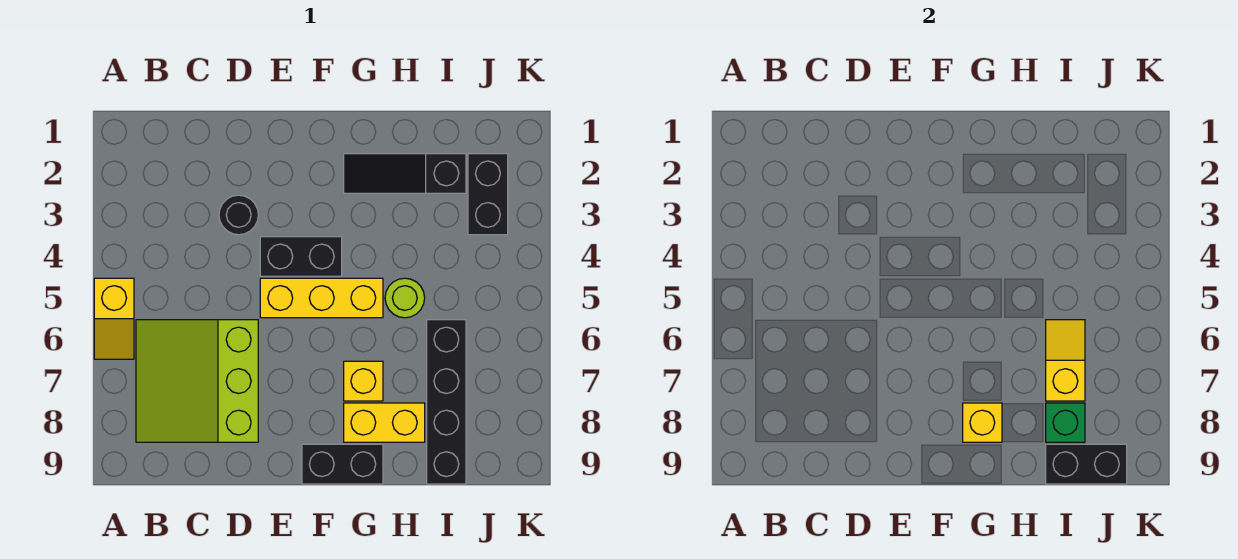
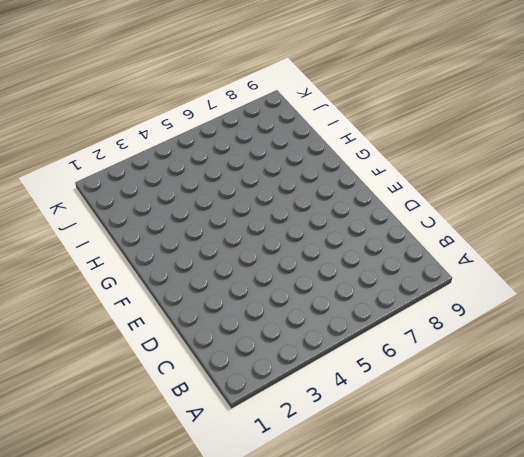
none -> yellow slope A5:A6 level 1 top 5
none -> lime slope B6:D8 level 1 top D
none -> black round brick D3 level 1

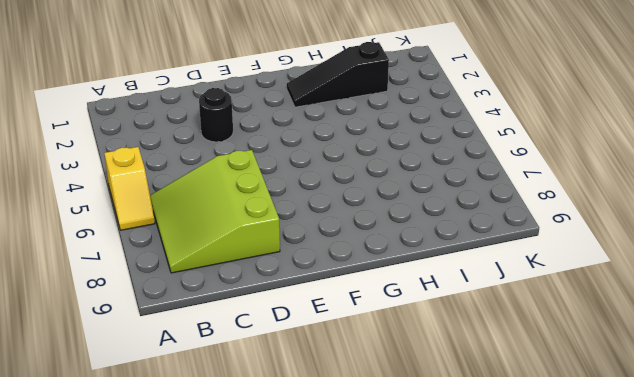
none -> black brick E4:F4 level 1
none -> yellow brick E5:G5 level 1
none -> black brick F9:G9 level 1

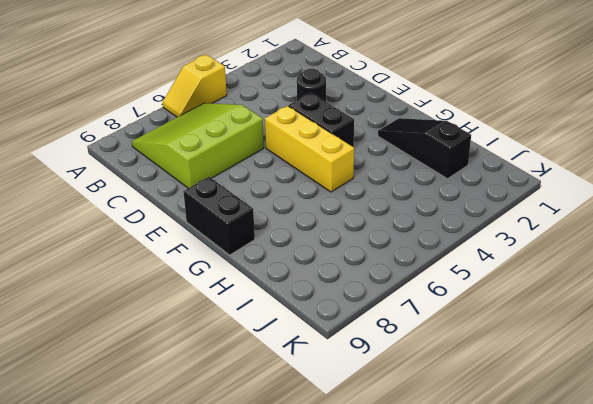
none -> yellow brick G7 level 1
none -> yellow brick G8:H8 level 1
none -> lime round brick H5 level 1

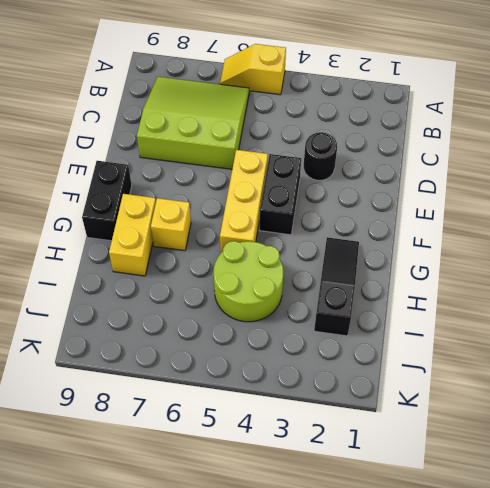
lime round brick H4:I5 level 1 -> lime round brick H5 level 1
none -> black brick I6:I9 level 1
none -> black brick J2:J3 level 1
none -> yellow brick G8 level 2

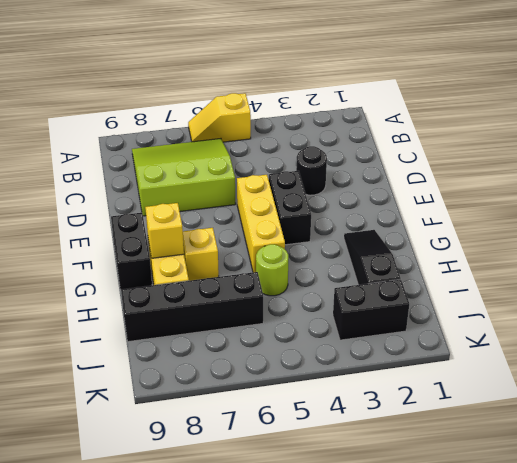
none -> yellow slope I6:I7 level 2 top 7
none -> green brick I8 level 2
none -> black brick I9:J9 level 2

